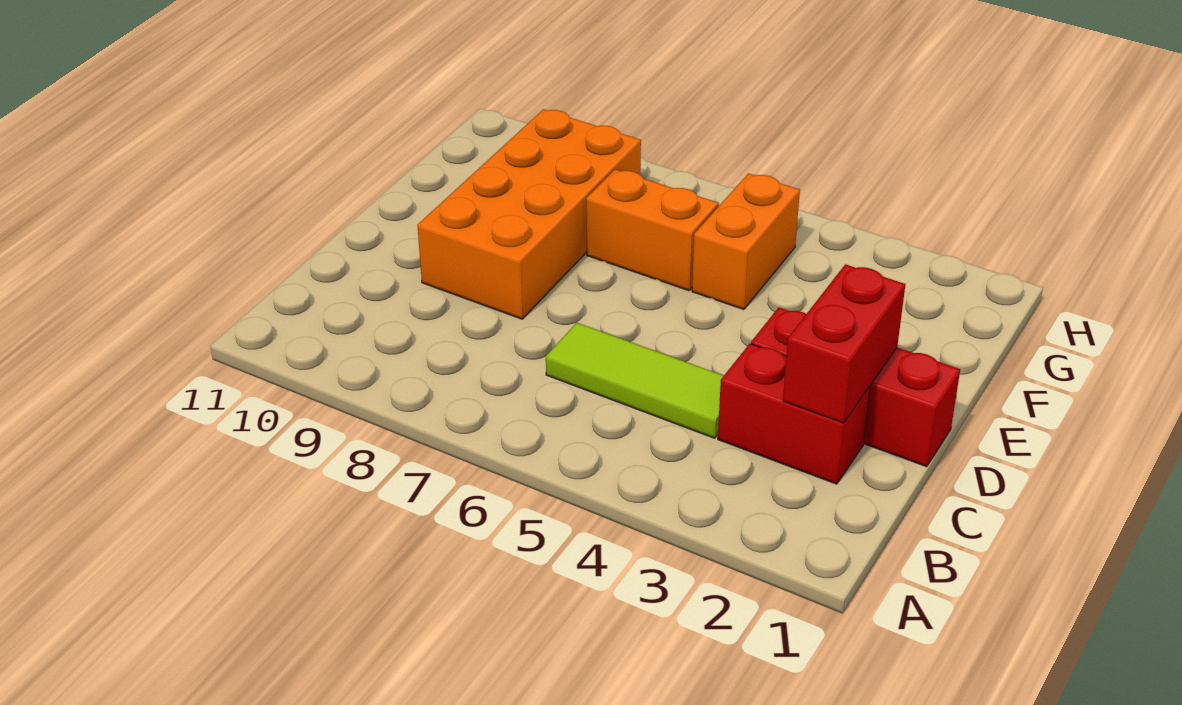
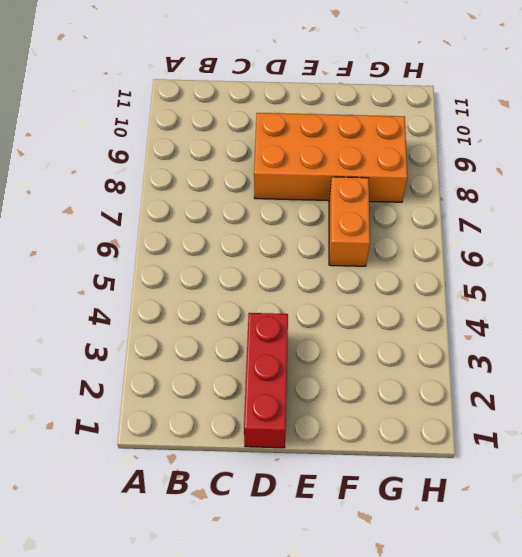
none -> red brick C2:C3 level 1
none -> lime tile C4:C6 level 1

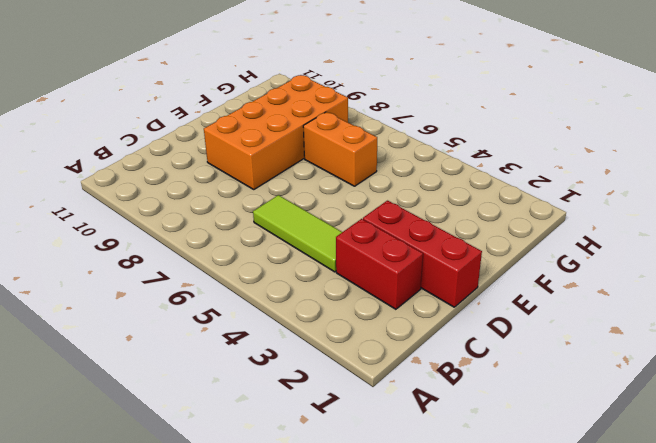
none -> orange brick F5:G5 level 1
none -> red brick C2:D2 level 2

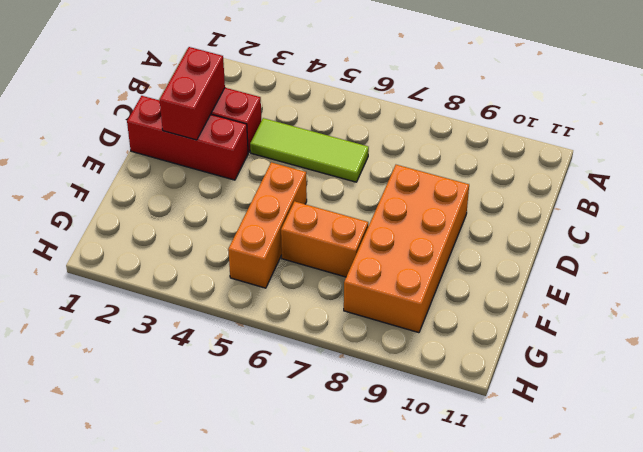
orange brick E5:G5 level 1 -> orange brick F5:G5 level 1

